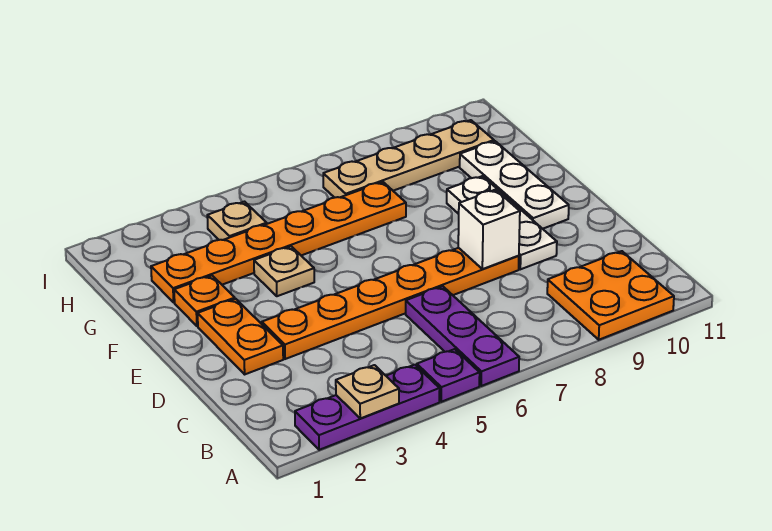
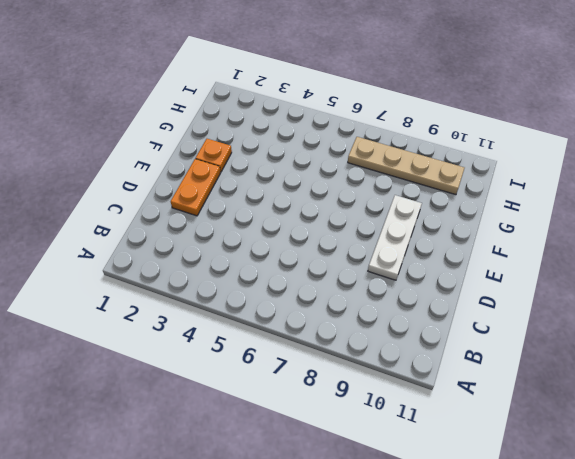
none -> purple plate A2:A4 level 1
none -> purple plate A5 level 1
none -> purple plate A6:C6 level 1

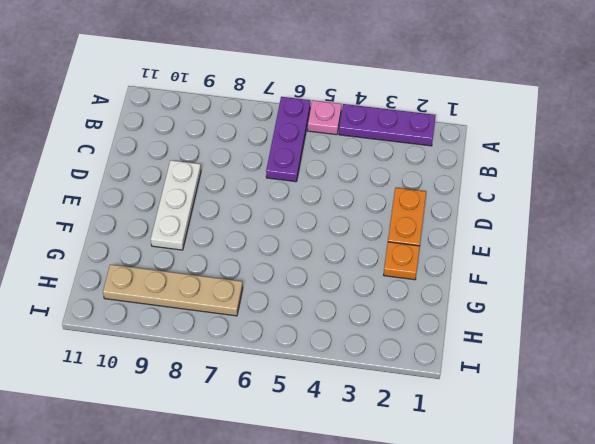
pink plate A5 level 1 -> purple plate A5 level 1
none -> orange plate A9:B10 level 1
none -> orange plate D3:D8 level 1
none -> white plate E10:G10 level 1

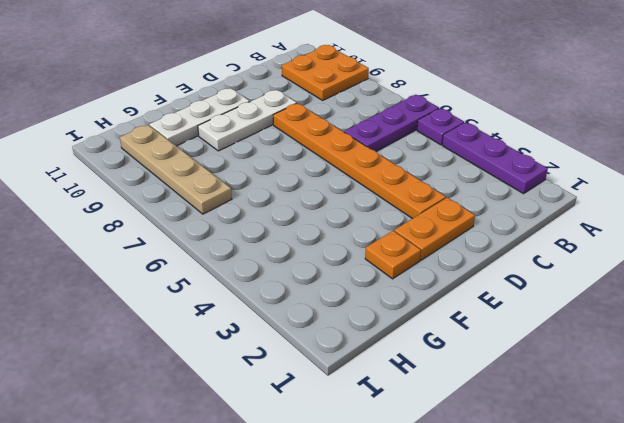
none -> tan plate F4 level 1
none -> orange plate G2:G7 level 1
none -> tan plate H4 level 1

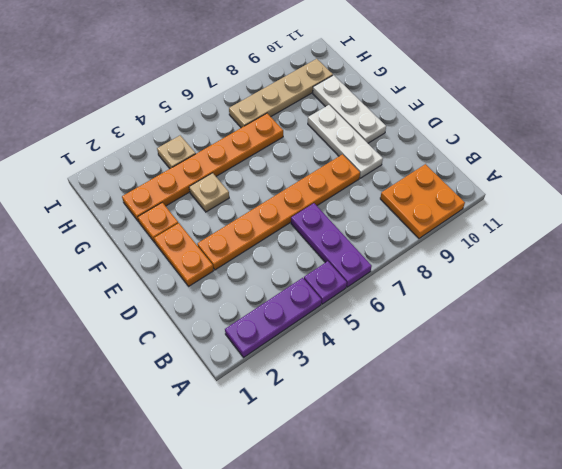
none -> tan plate A3 level 2
none -> white brick D8 level 2

